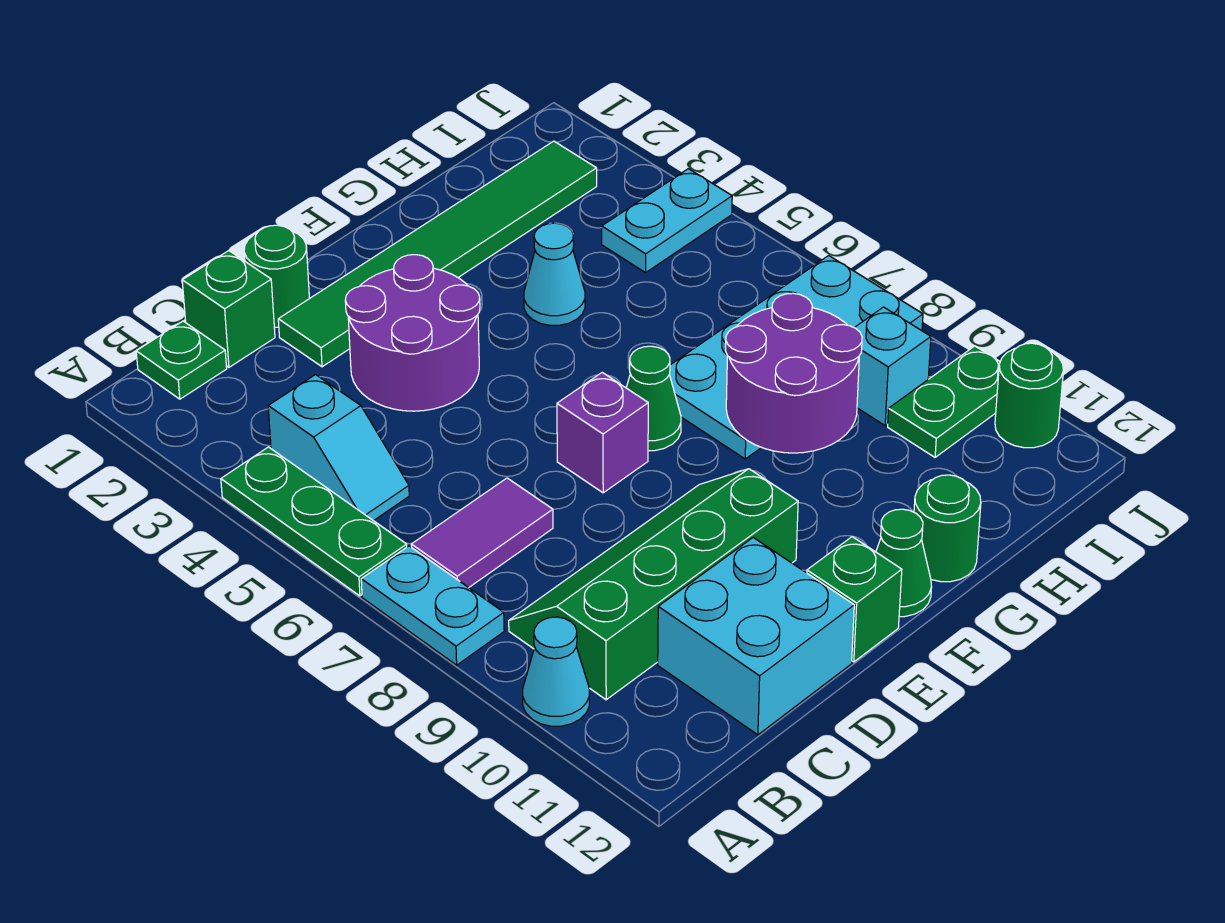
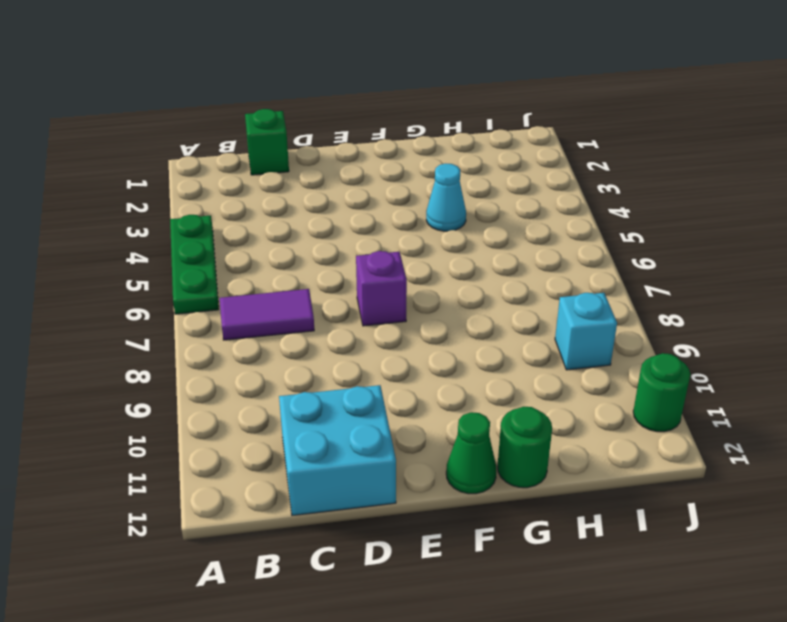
none -> cyan plate A7:A8 level 1
none -> cyan cone A10 level 1
none -> green plate B1 level 1

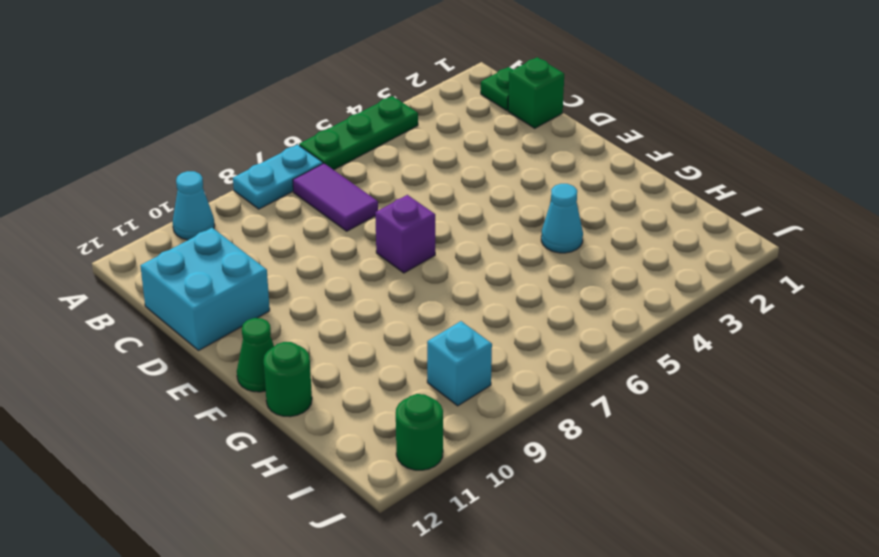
none -> cyan slope B4:B5 level 1 top 4
none -> green slope B9:E10 level 1 top 10
none -> green round brick D1 level 1

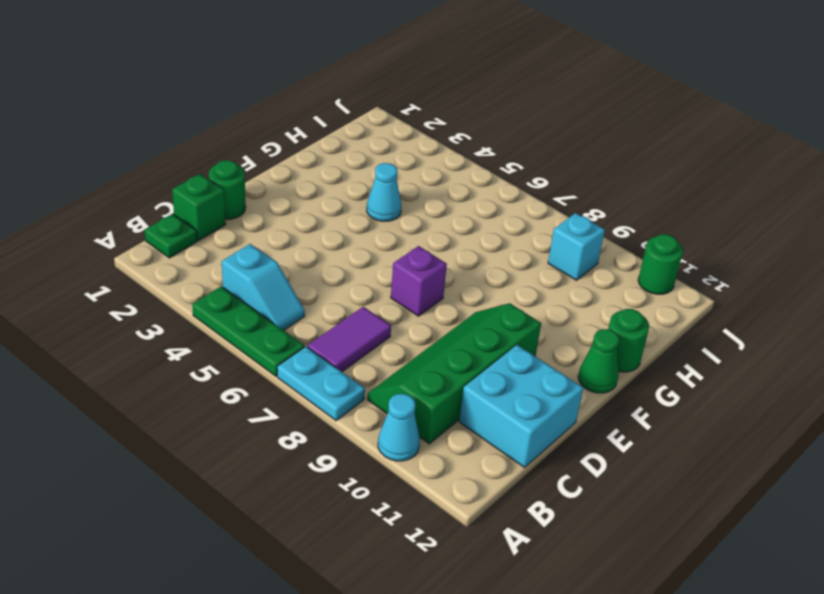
none -> green tile D2:I2 level 1
none -> purple round brick D3:E4 level 1
none -> green brick E12 level 1

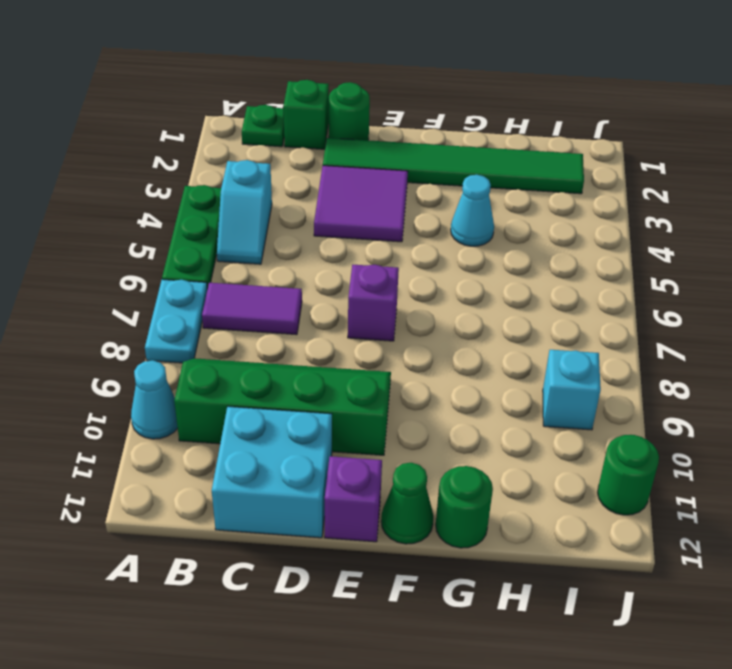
purple tile D3:E4 level 1 -> purple round brick D3:E4 level 1
purple brick E12 level 1 -> green brick E12 level 1
none -> green cone F7 level 1
none -> cyan plate G7:J8 level 1
none -> cyan plate I4:J4 level 1

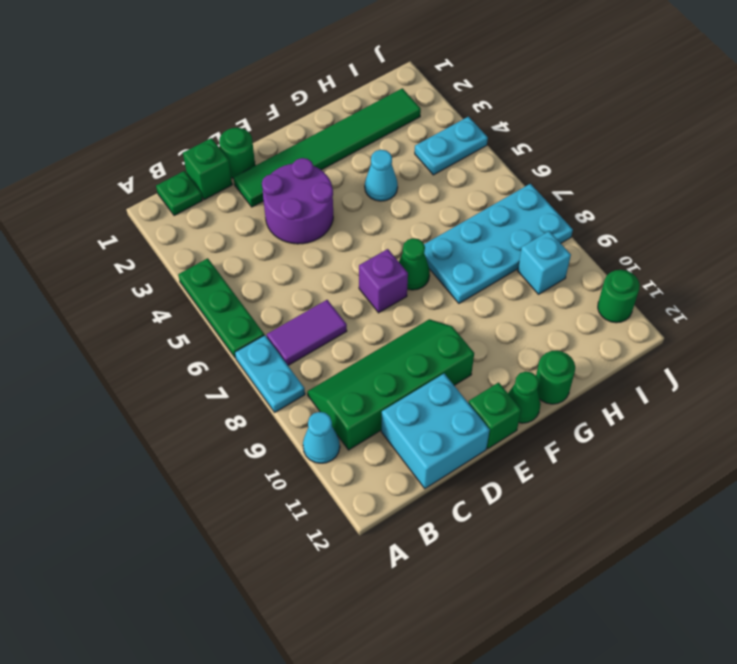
none -> cyan slope B4:B5 level 1 top 4
none -> green plate I10:J10 level 1
none -> purple round brick G8:H9 level 2

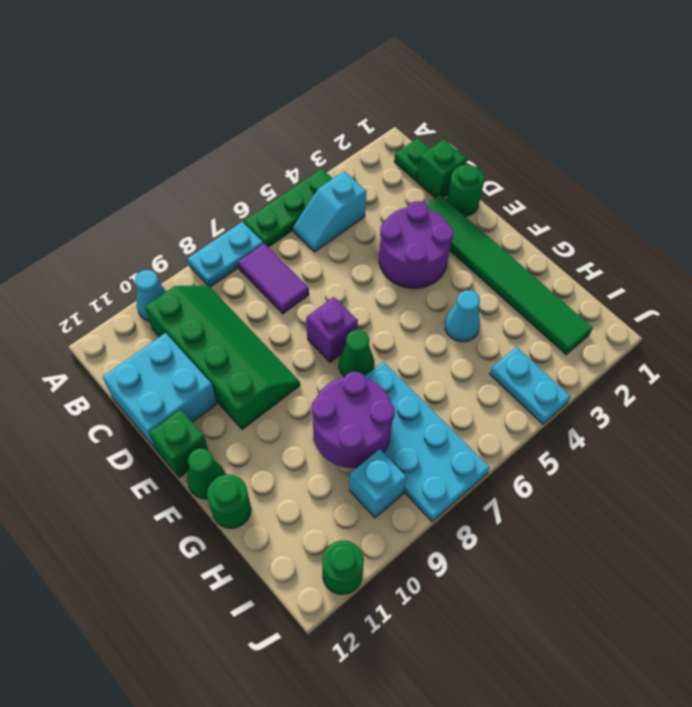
none -> green plate I10:J10 level 1

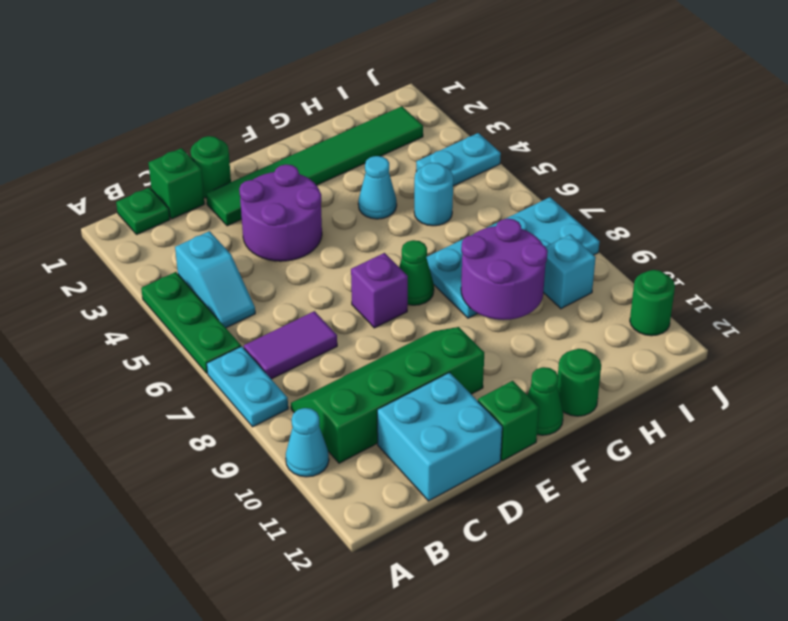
cyan round brick H5 level 1 -> none
none -> green plate I10:J10 level 1

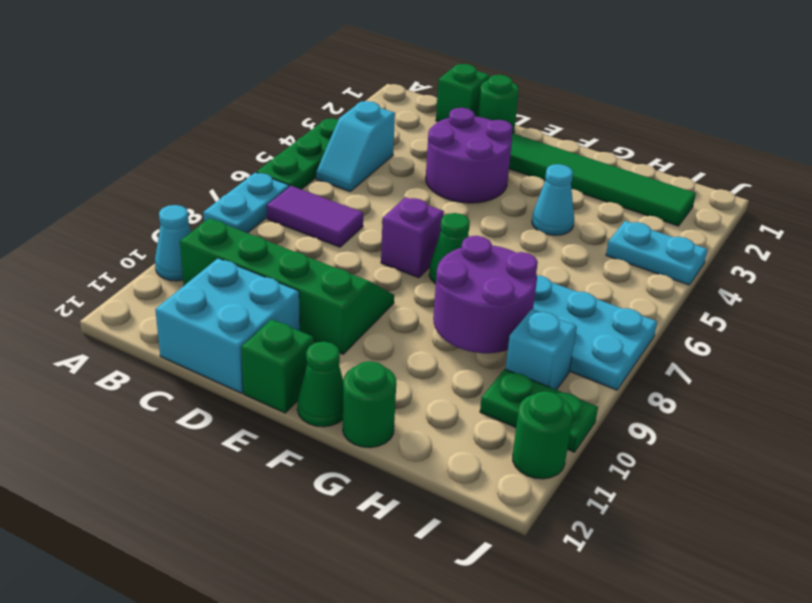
none -> green plate B1 level 1

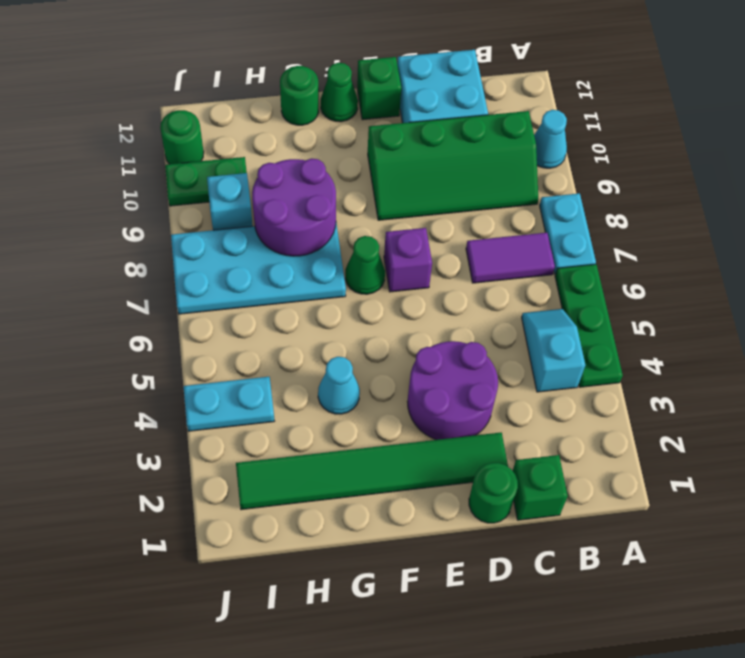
none -> green plate B1 level 1

